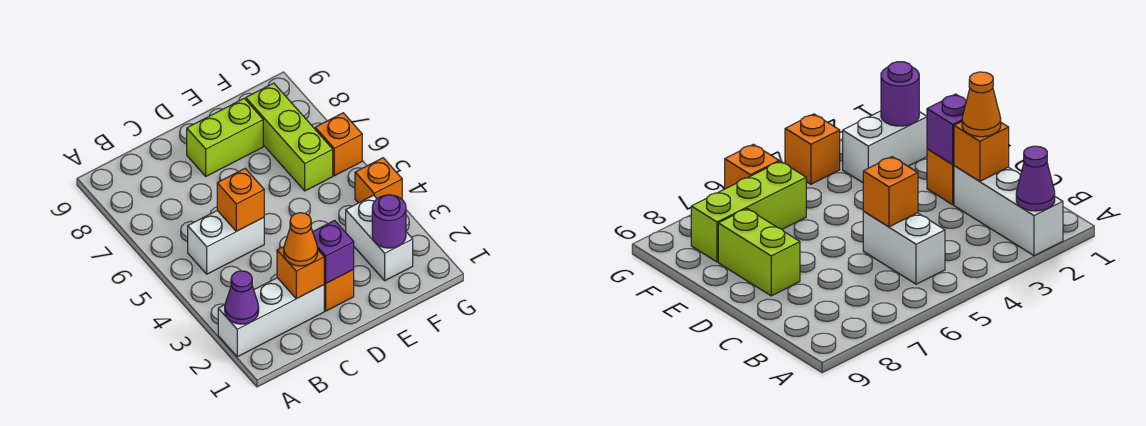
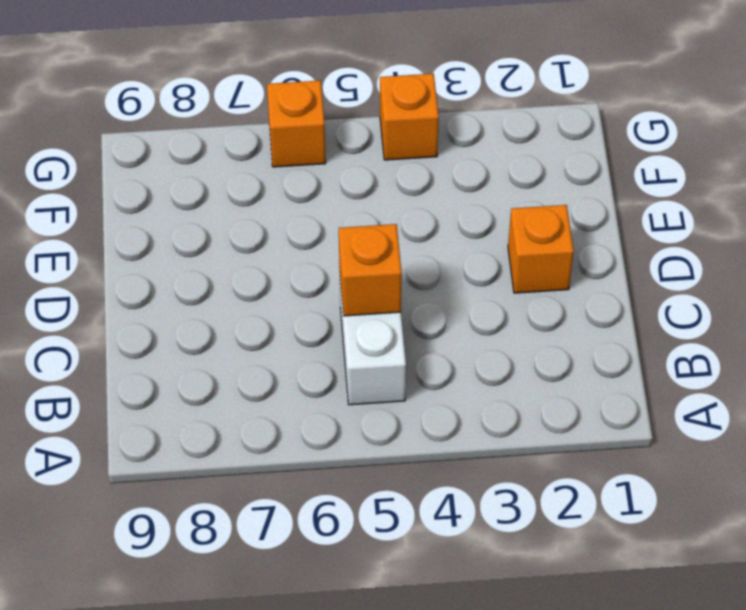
none -> white brick A2:C2 level 1
none -> lime brick D8:E8 level 1
none -> white brick F2:F3 level 1

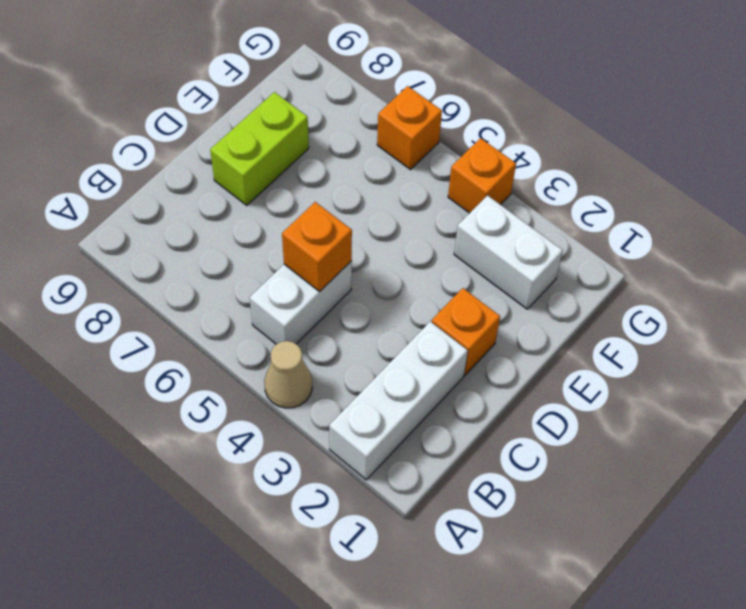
tan cone A4 level 1 -> none
none -> lime brick F6:F8 level 1
none -> purple cone A2 level 2
none -> orange brick C2 level 2

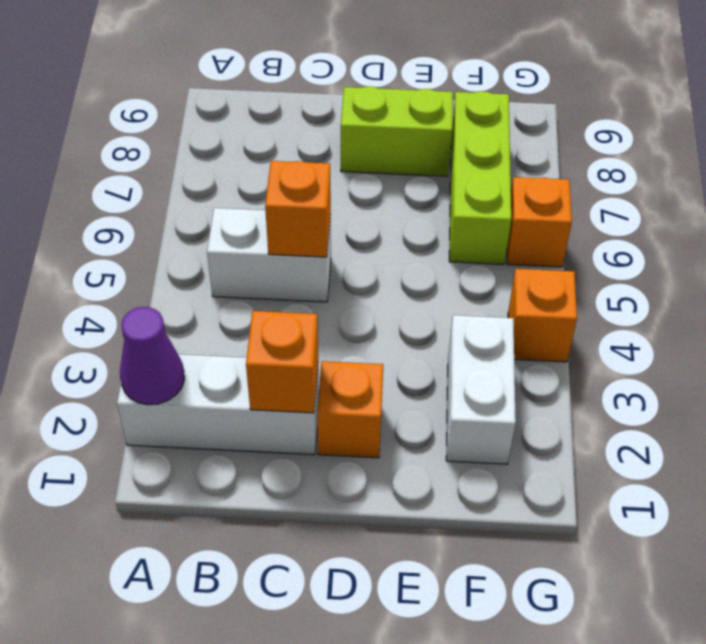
none -> purple brick D2 level 2
none -> purple round brick F2 level 2
none -> orange cone C2 level 3

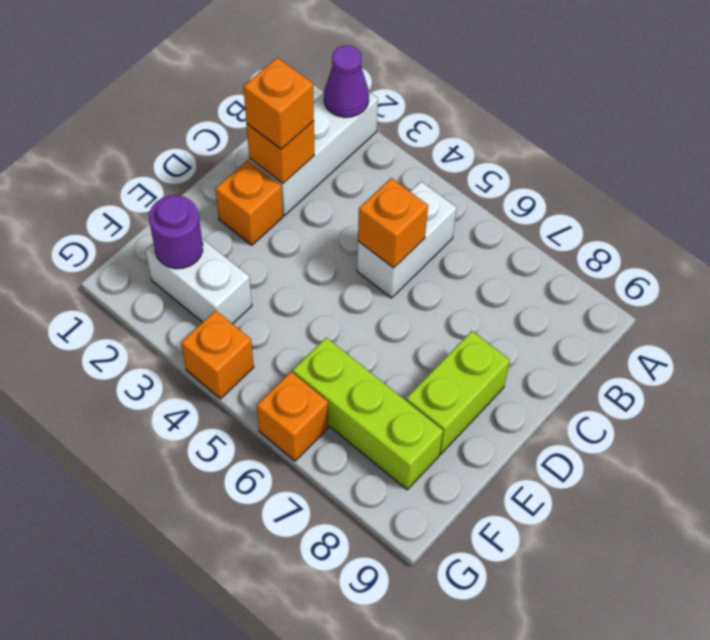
orange brick C2 level 3 -> orange cone C2 level 3
none -> purple brick D2 level 2

